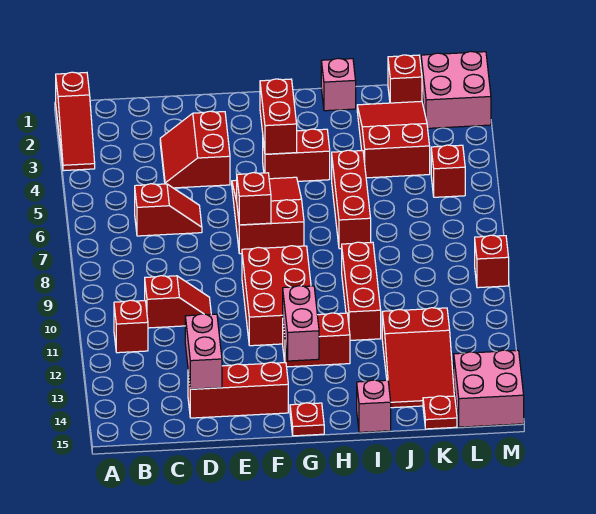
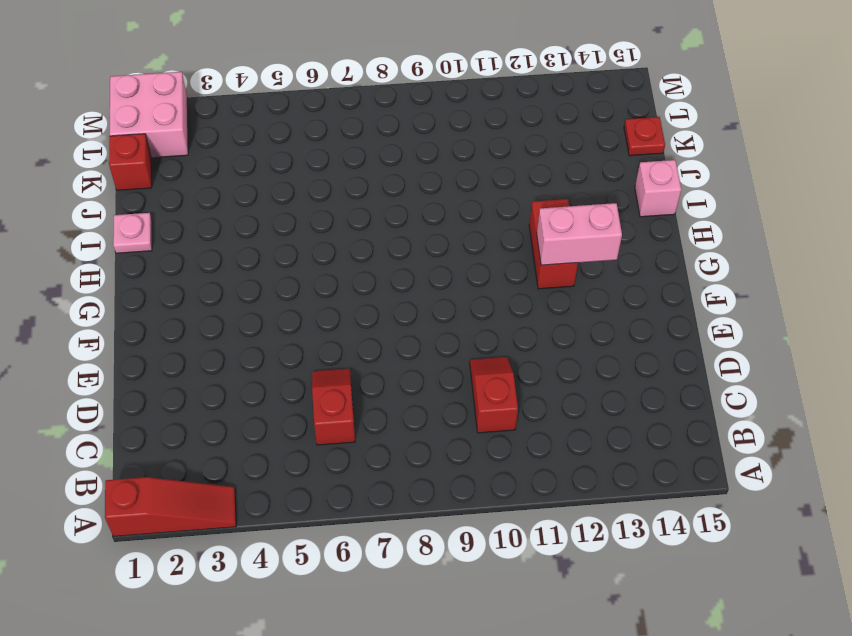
pink plate I1 level 1 -> pink brick I1 level 1
none -> red brick B11 level 1
none -> red slope D3:E4 level 1 top E
none -> red brick D14:F14 level 1

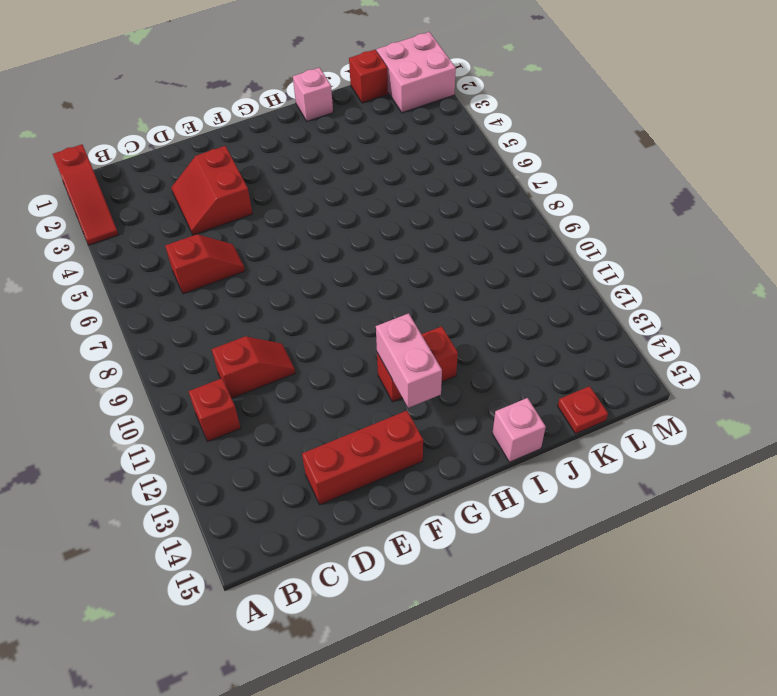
none -> red slope F5:G7 level 1 top 7
none -> red brick F9:G11 level 1
none -> red brick G4:H4 level 1

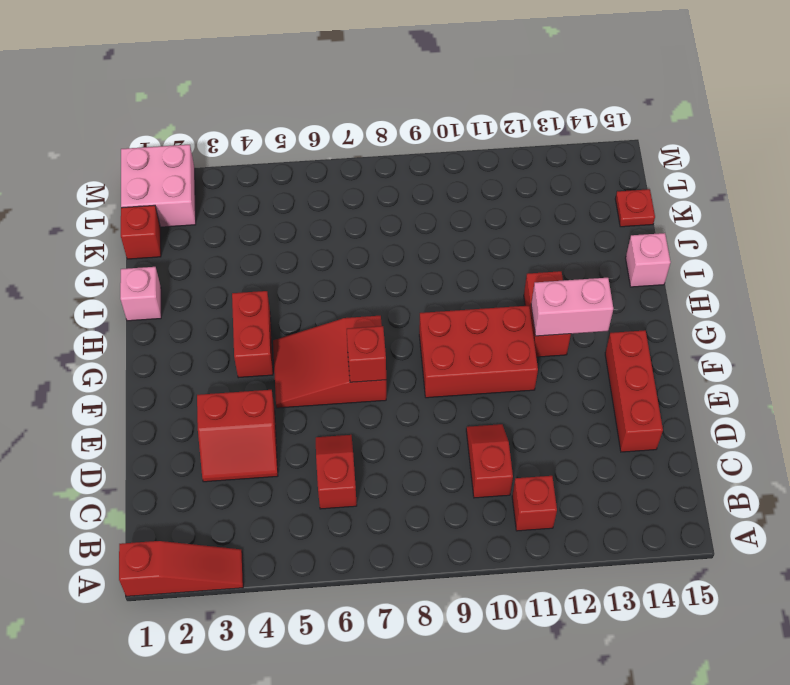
none -> red plate G15 level 1
none -> red brick I5:I7 level 1
none -> red brick I9:I11 level 1

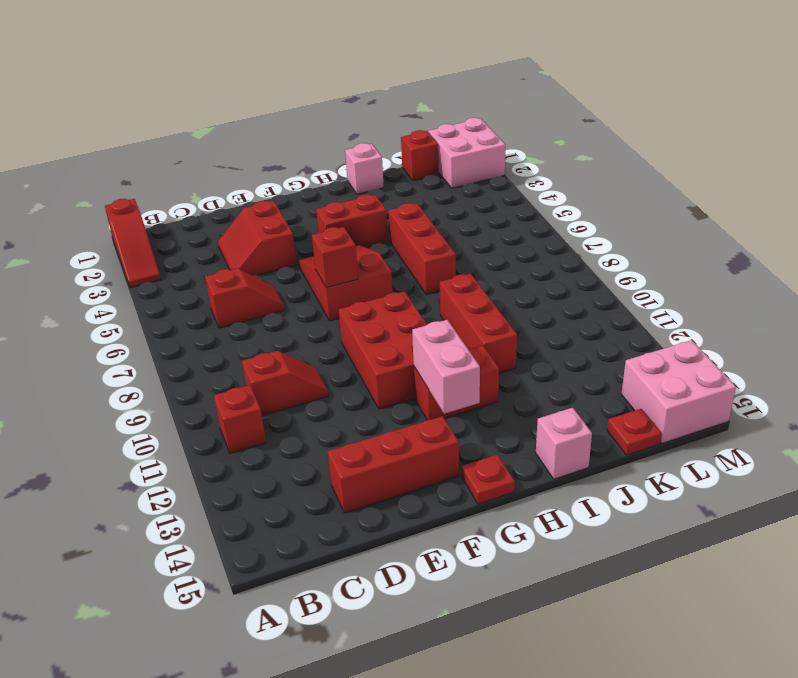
none -> red slope J2:K4 level 1 top 4
none -> red slope J12:K14 level 1 top 12
none -> red brick L5 level 1

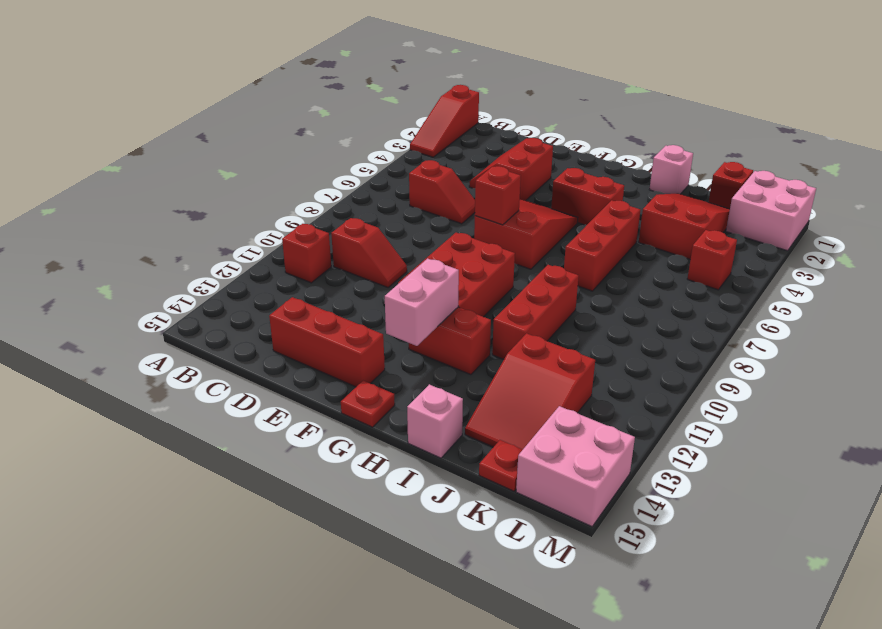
none -> red brick M9 level 1
none -> pink brick D13:D14 level 2
none -> red brick G3:G4 level 2

